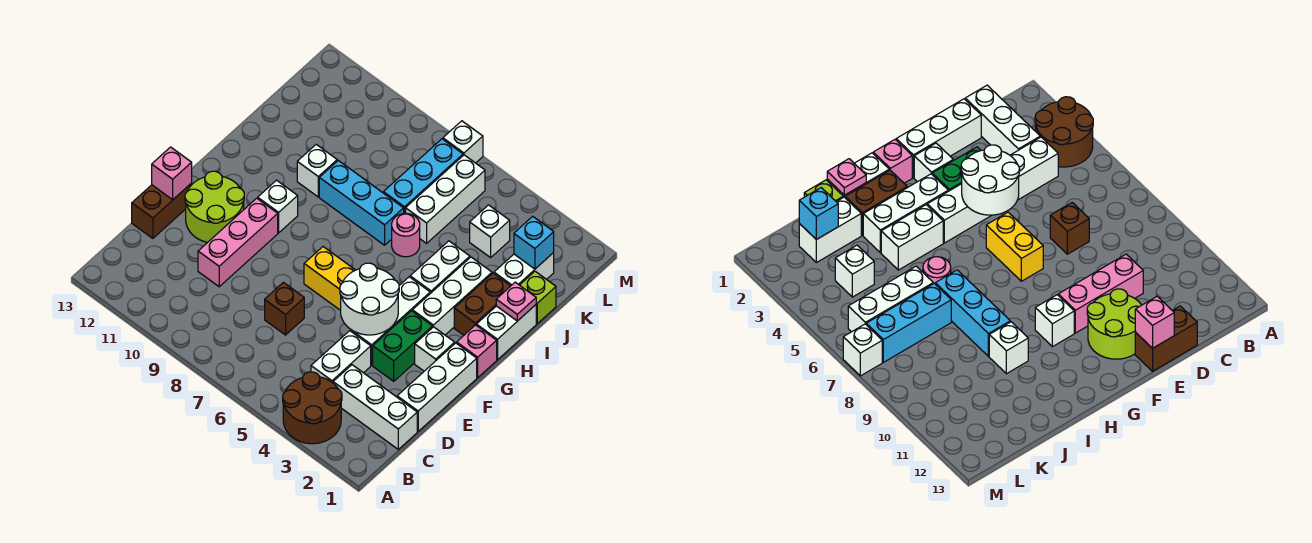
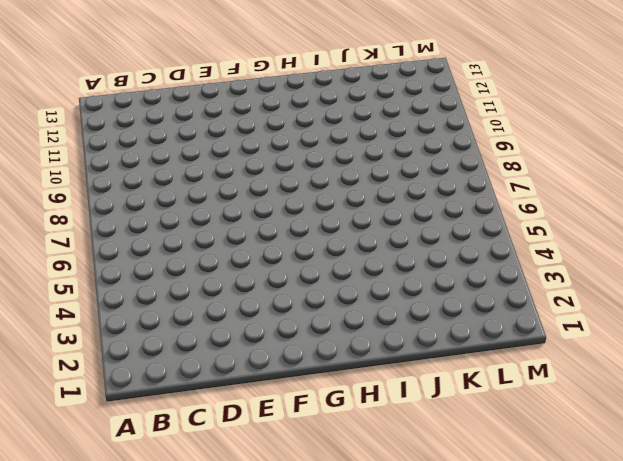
none -> brown round brick A3:B4 level 1
none -> white brick C1:C3 level 1
none -> white brick C4:D4 level 1
none -> white brick D1:F1 level 1

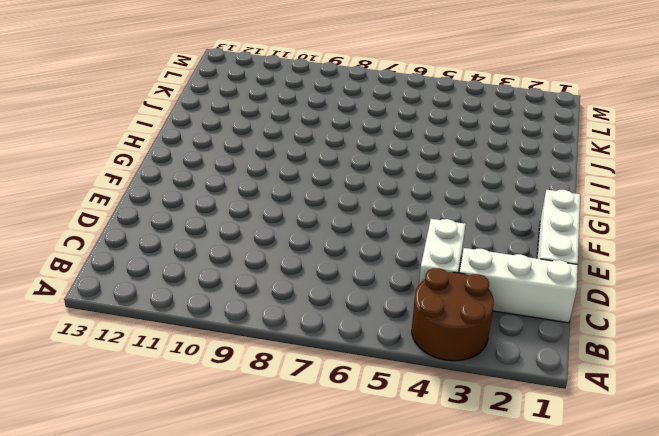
none -> brown brick D7 level 1
none -> pink brick D10:F10 level 1
none -> brown brick D13:E13 level 1
none -> green brick E3:F3 level 1

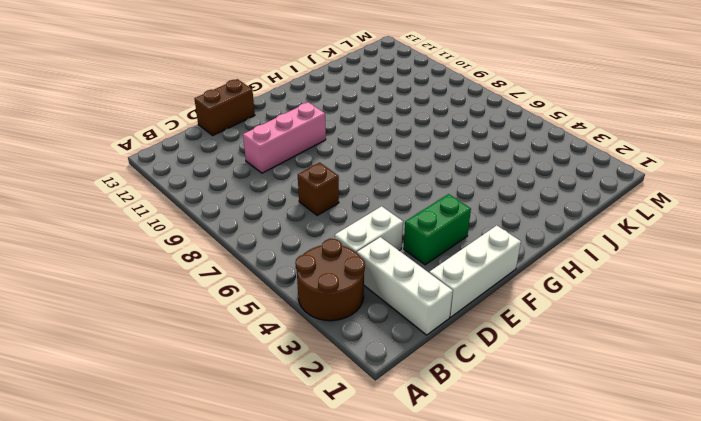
none -> white brick E4:G4 level 1
none -> lime round brick E11:F12 level 1
none -> white brick F2 level 1
none -> yellow brick F6:F7 level 1

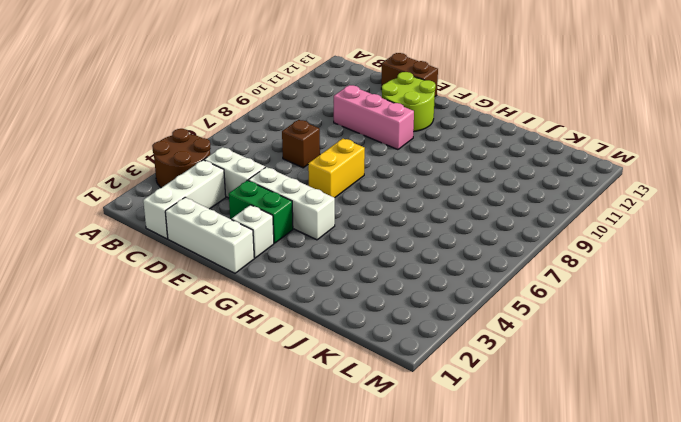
none -> pink brick G1 level 1
none -> white brick G3:I3 level 1
none -> white brick G10 level 1
none -> white brick H1:I1 level 1

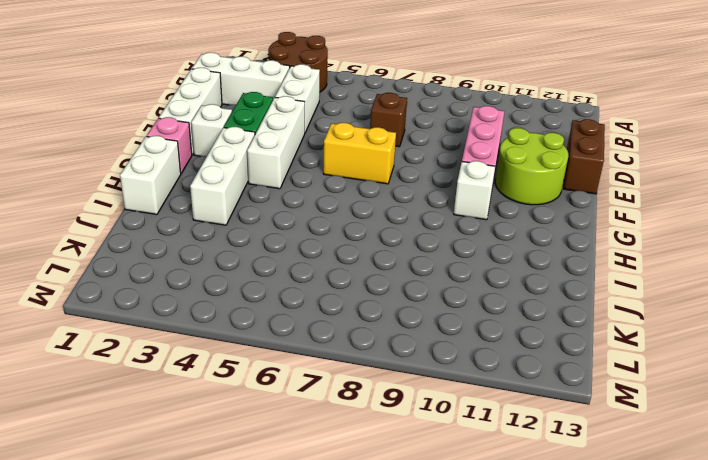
none -> brown brick H2:I2 level 1
none -> white brick H4:I4 level 1
none -> pink round brick I6 level 1
none -> cyan brick I7:I9 level 1

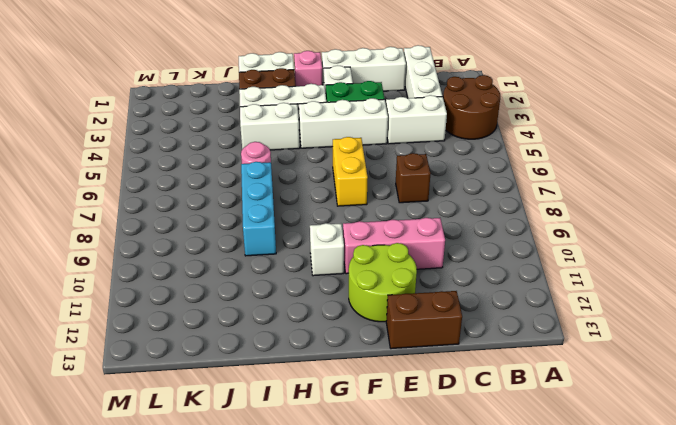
none -> white brick I10 level 1
none -> lime brick J1 level 1
none -> white brick J2:K2 level 1
none -> white brick J6:L6 level 1

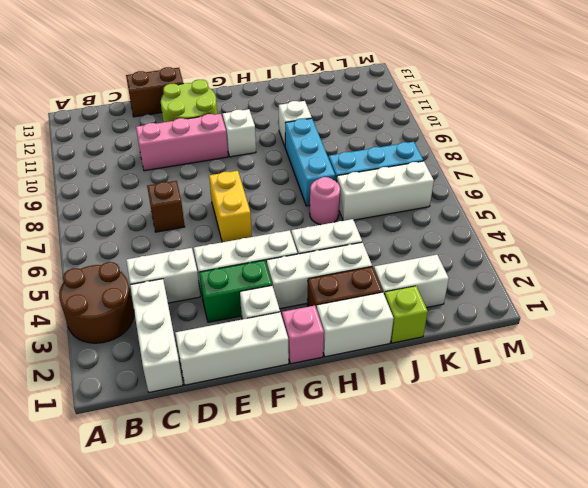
none -> white brick K4 level 1
none -> white brick M7 level 1
none -> white round brick E4:F5 level 2
none -> pink brick E13 level 2

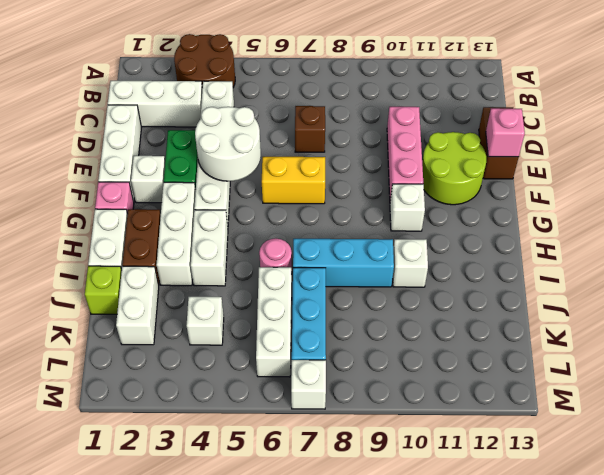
none -> pink plate I1 level 2
none -> cyan brick K2 level 2

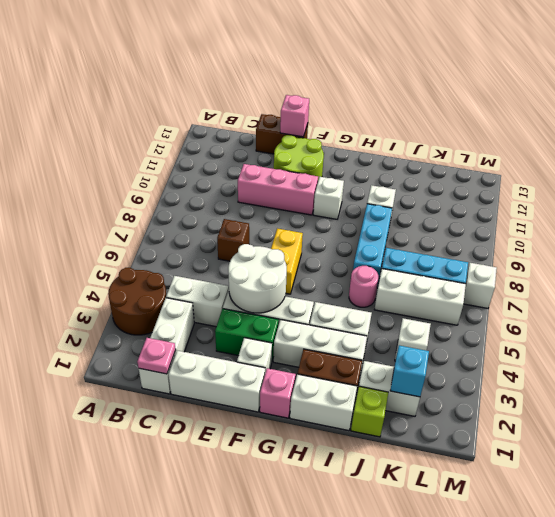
pink plate C1 level 2 -> pink plate I1 level 2

